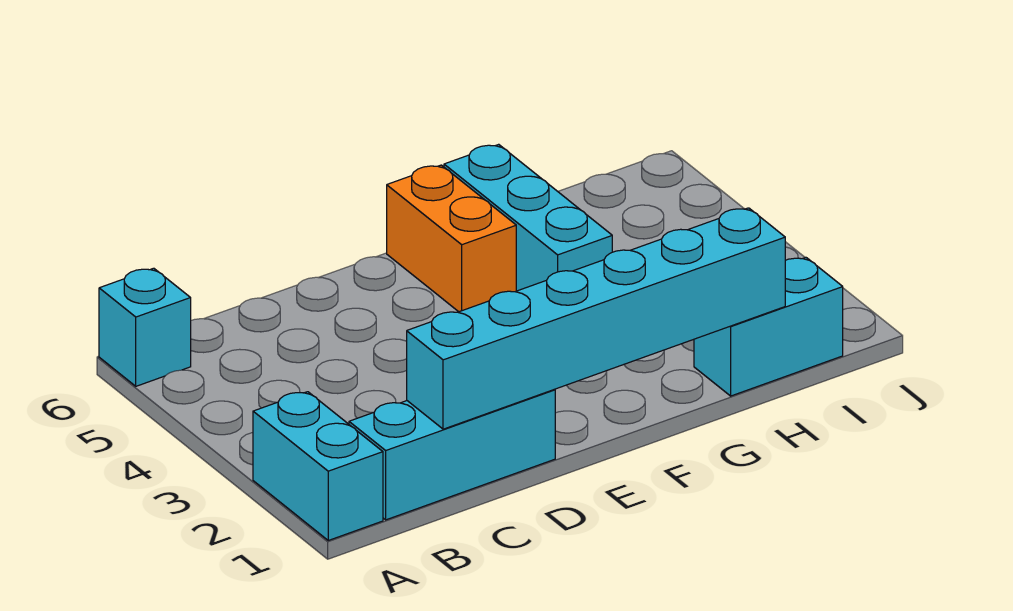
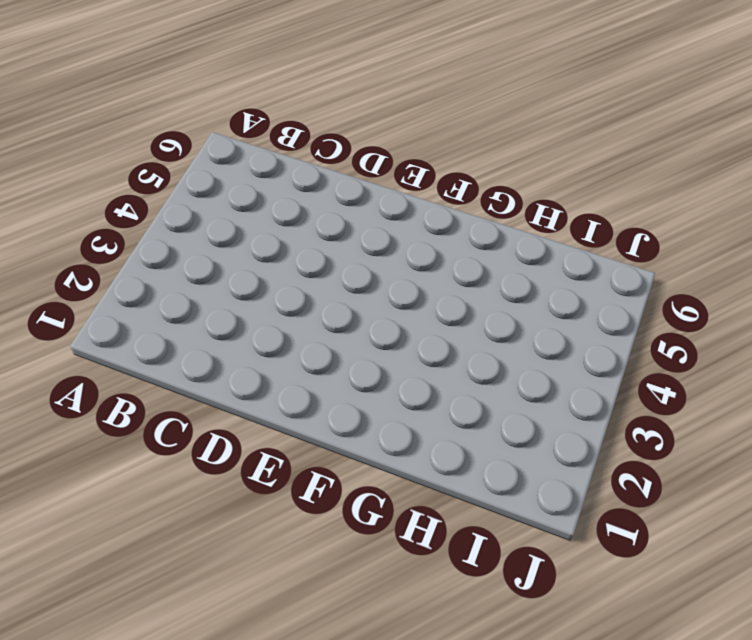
none -> cyan brick A1:A2 level 1
none -> cyan brick A6 level 1

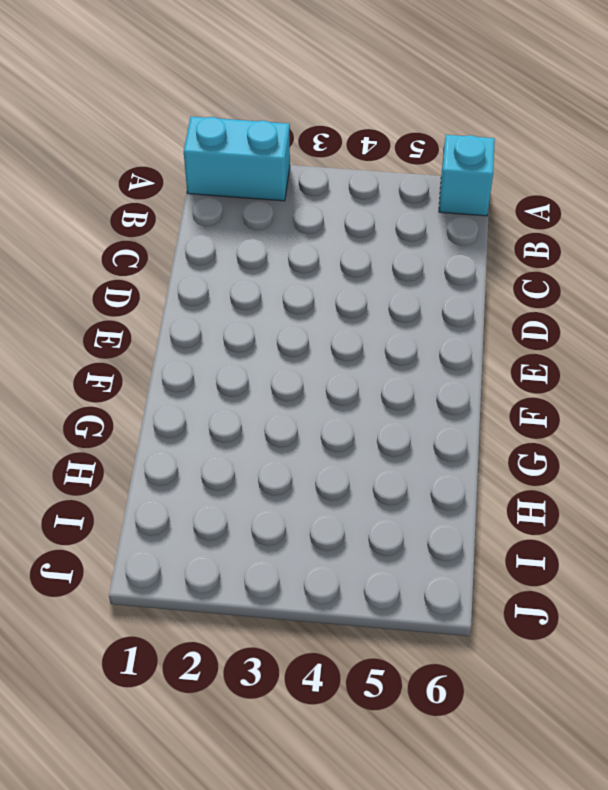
none -> cyan brick B1:D1 level 1
none -> orange brick F5:F6 level 1

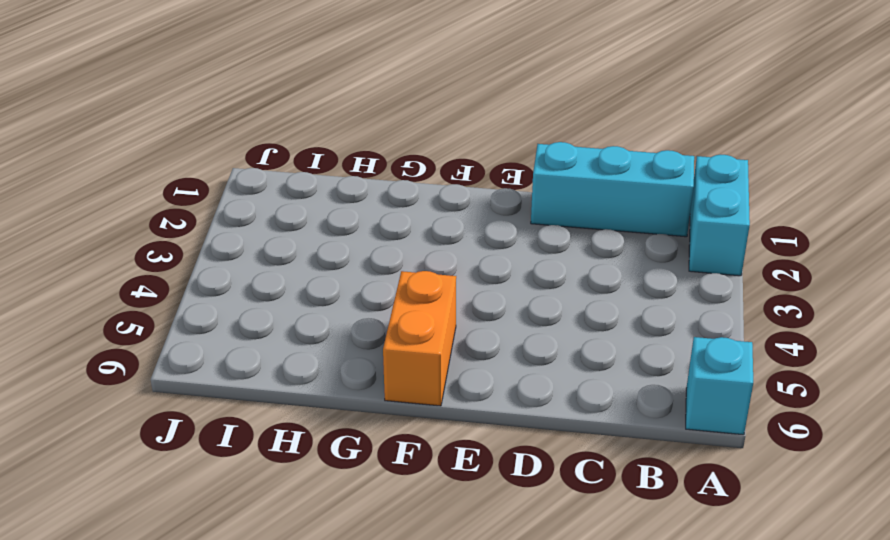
none -> cyan brick G4:G6 level 1
none -> cyan brick H1:I1 level 1

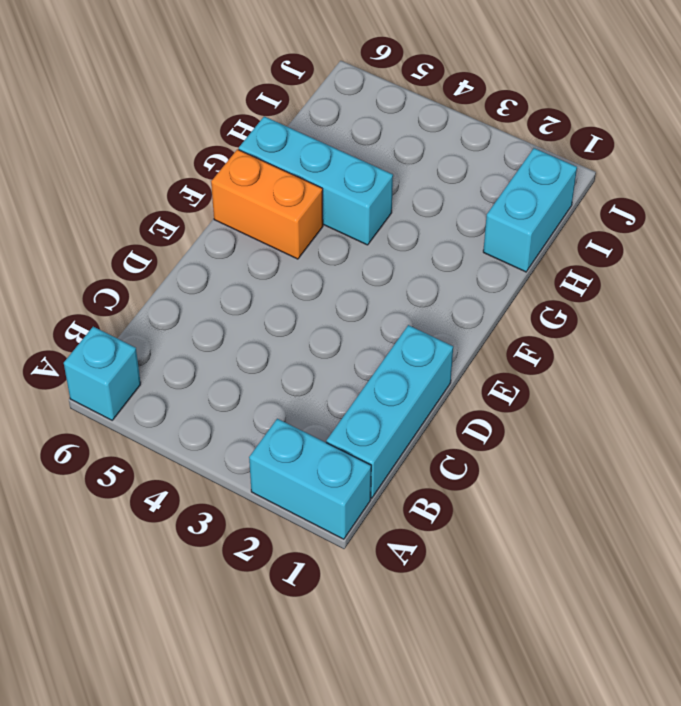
none -> cyan brick C1:H1 level 2

